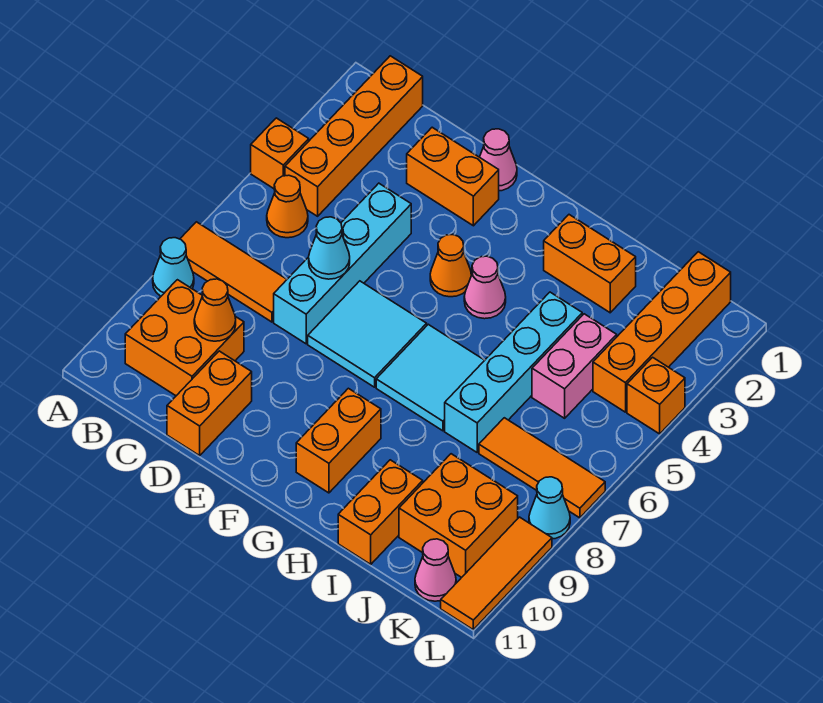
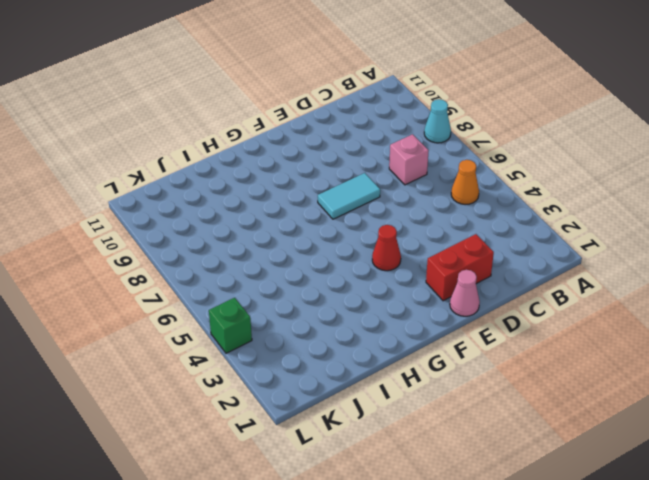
pink brick C7 level 1 -> orange tile A7:C7 level 1
red brick D2:E2 level 1 -> orange brick D2:E2 level 1
cyan tile E7:F7 level 1 -> cyan tile E6:F7 level 1
red cone F4 level 1 -> orange cone F4 level 1
green brick L4 level 1 -> orange brick L4 level 1
none -> orange brick A4 level 1
none -> orange brick B1:B4 level 1
none -> orange brick B9:C10 level 1

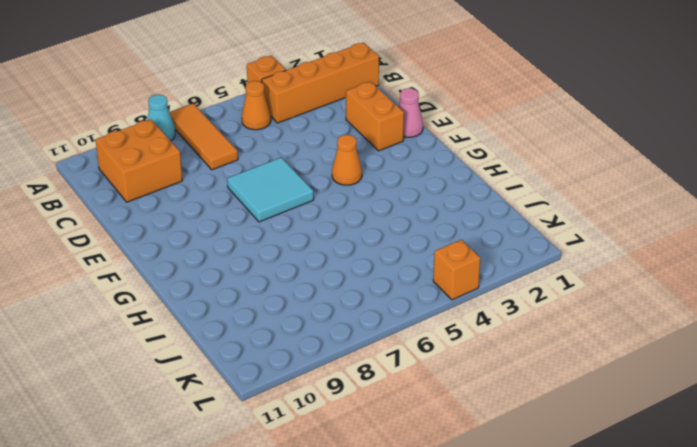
none -> cyan brick D4:D7 level 1
none -> orange brick D10:D11 level 1
none -> pink cone G4 level 1

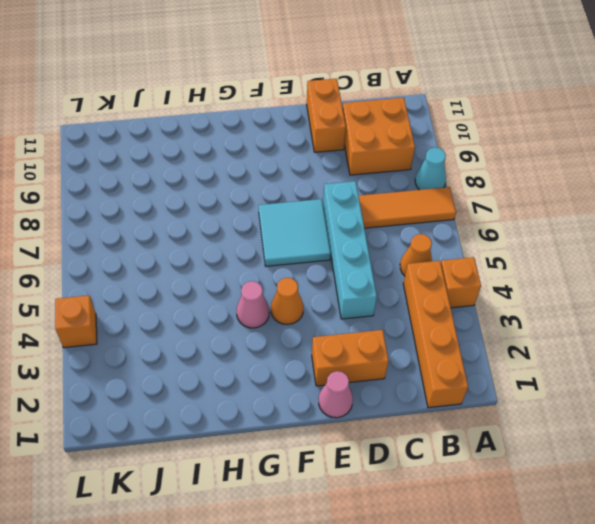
none -> cyan tile G6:H7 level 1
none -> orange brick G9:G10 level 1
none -> orange brick H2:I2 level 1

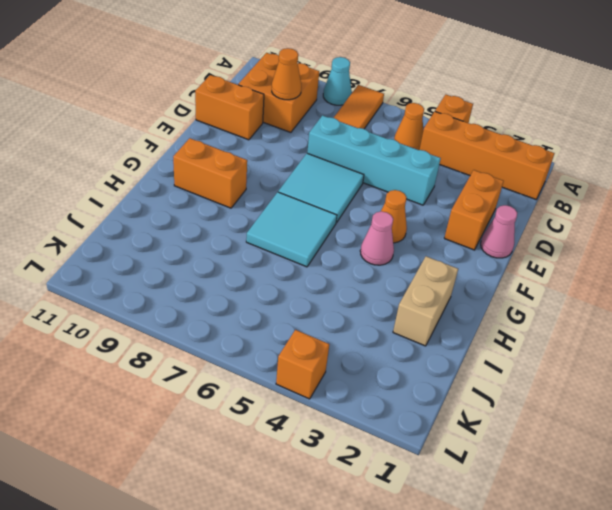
tan brick H2:I2 level 1 -> orange brick H2:I2 level 1
none -> cyan brick I4:I7 level 1
none -> orange brick I10:I11 level 1
none -> pink brick J4:J5 level 1

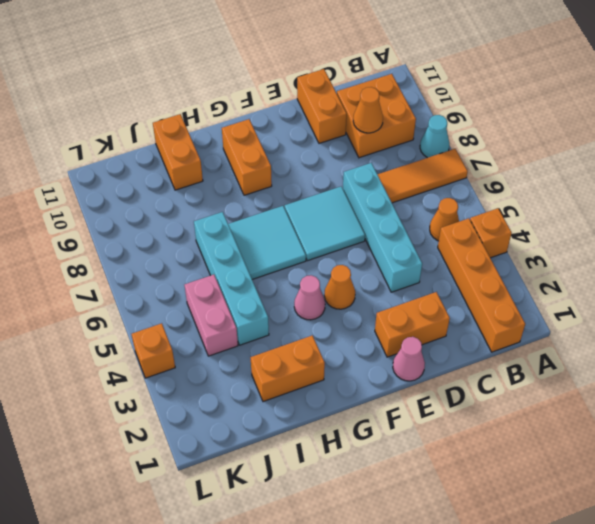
none -> orange tile J7:L7 level 1
none -> orange brick J9:K10 level 1
none -> orange brick K1:K4 level 1

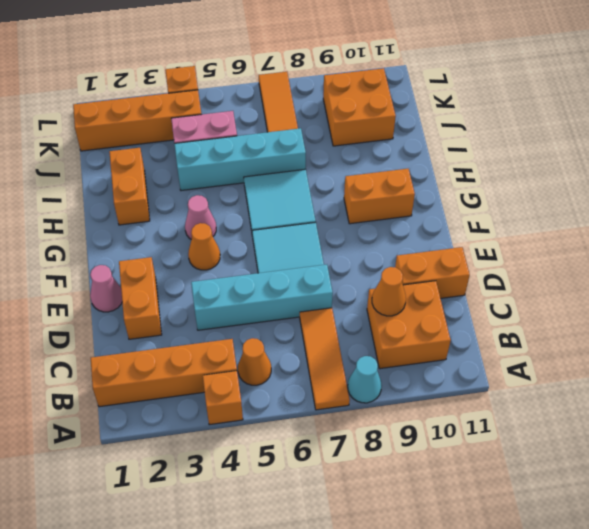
none -> orange brick I10:I11 level 1
none -> pink cone K11 level 1
none -> cyan cone L8 level 1

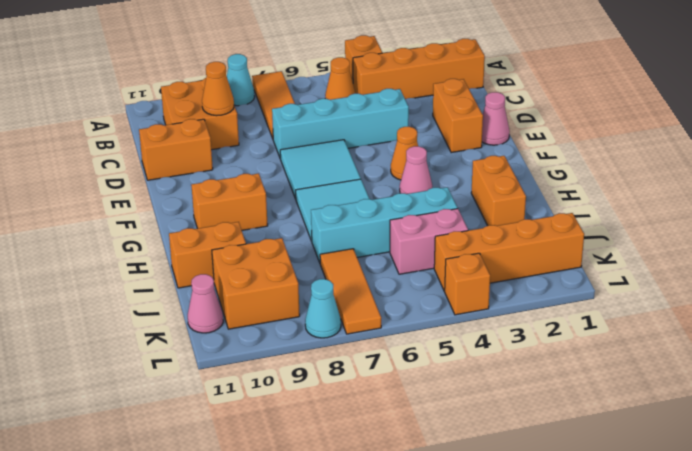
none -> orange tile L9:L11 level 1
none -> cyan cone D6 level 2

